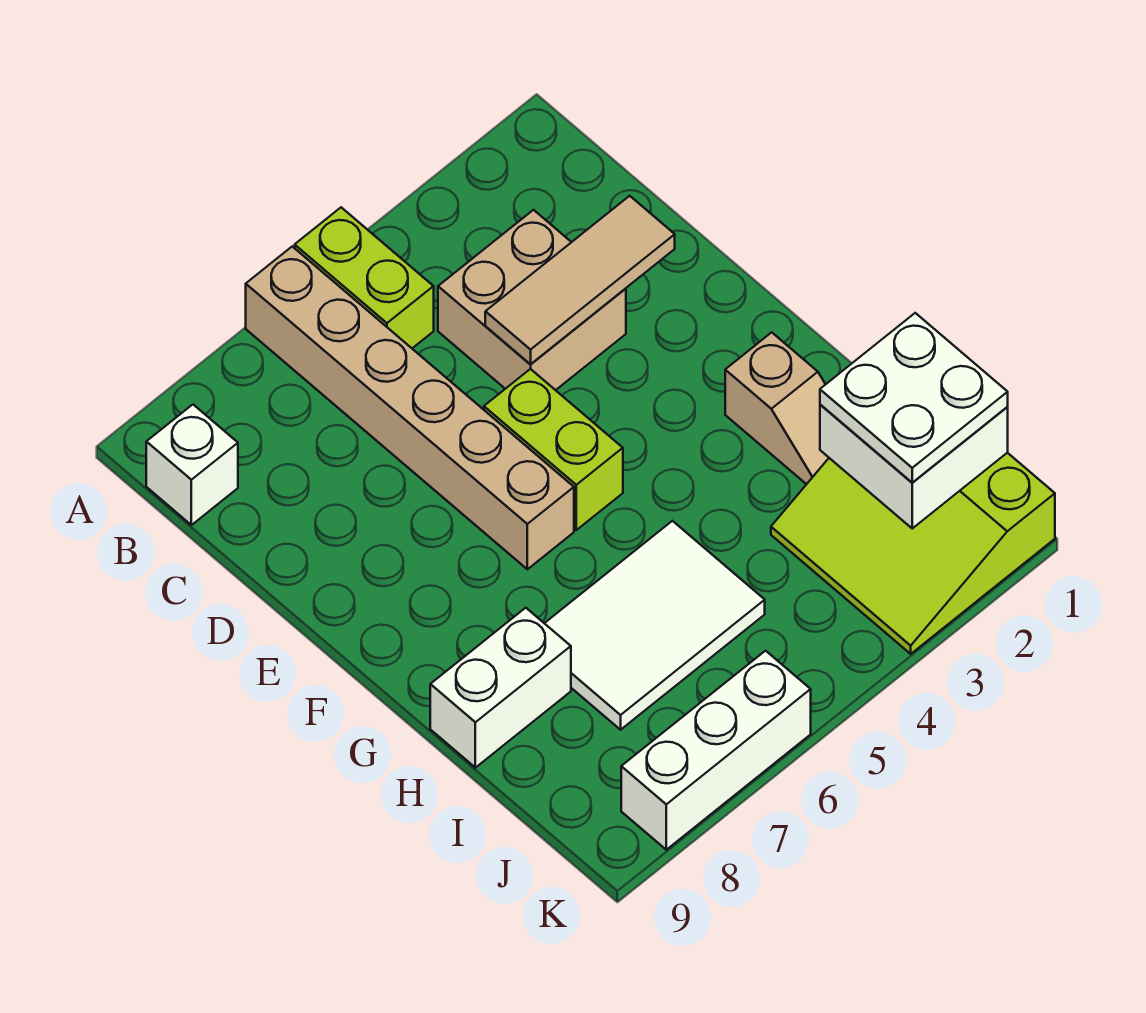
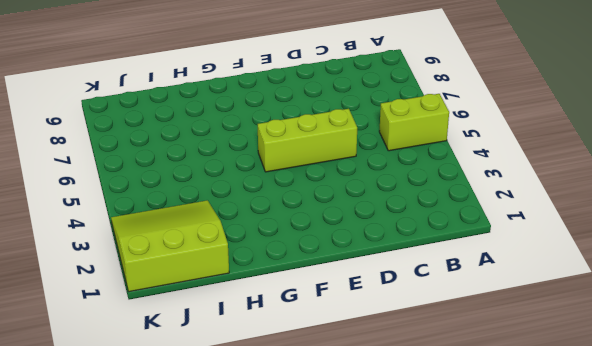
lime brick D5:F5 level 1 -> lime brick E5:F5 level 1
none -> tan brick A6:F6 level 1
none -> white brick B9 level 1
none -> tan brick C3:D4 level 1

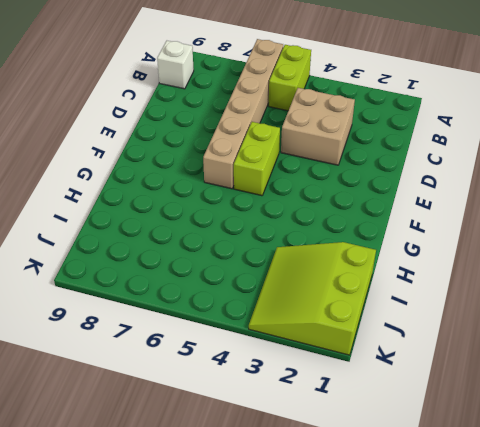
none -> tan slope G2:H2 level 1 top G
none -> white tile H5:I7 level 1
none -> white brick H8:H9 level 1

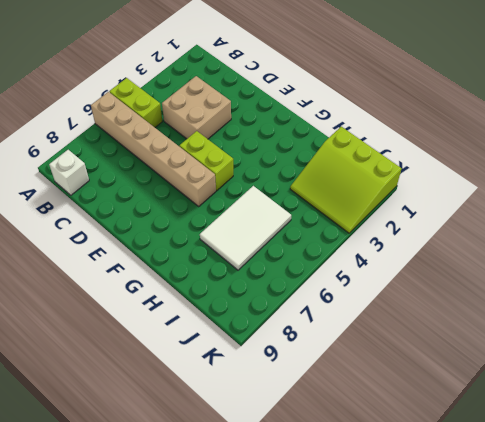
none -> tan slope G2:H2 level 1 top G
none -> white brick H8:H9 level 1
none -> white brick K6:K8 level 1

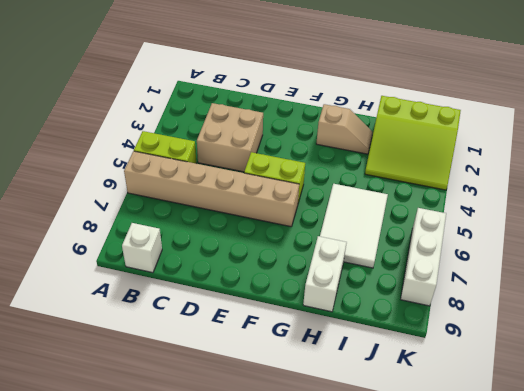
none -> tan tile D2:D4 level 2
none -> white brick I1:J2 level 2
none -> white plate I1:J2 level 3

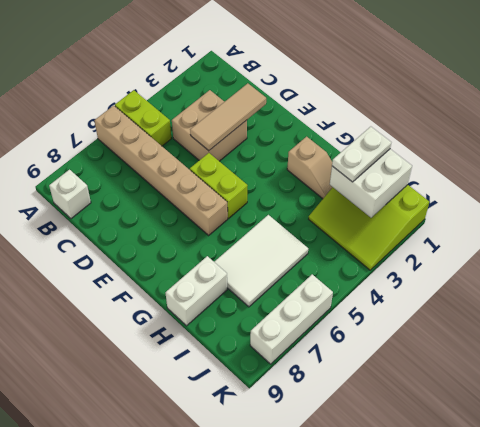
white plate I1:I2 level 3 -> white plate I1:J2 level 3

